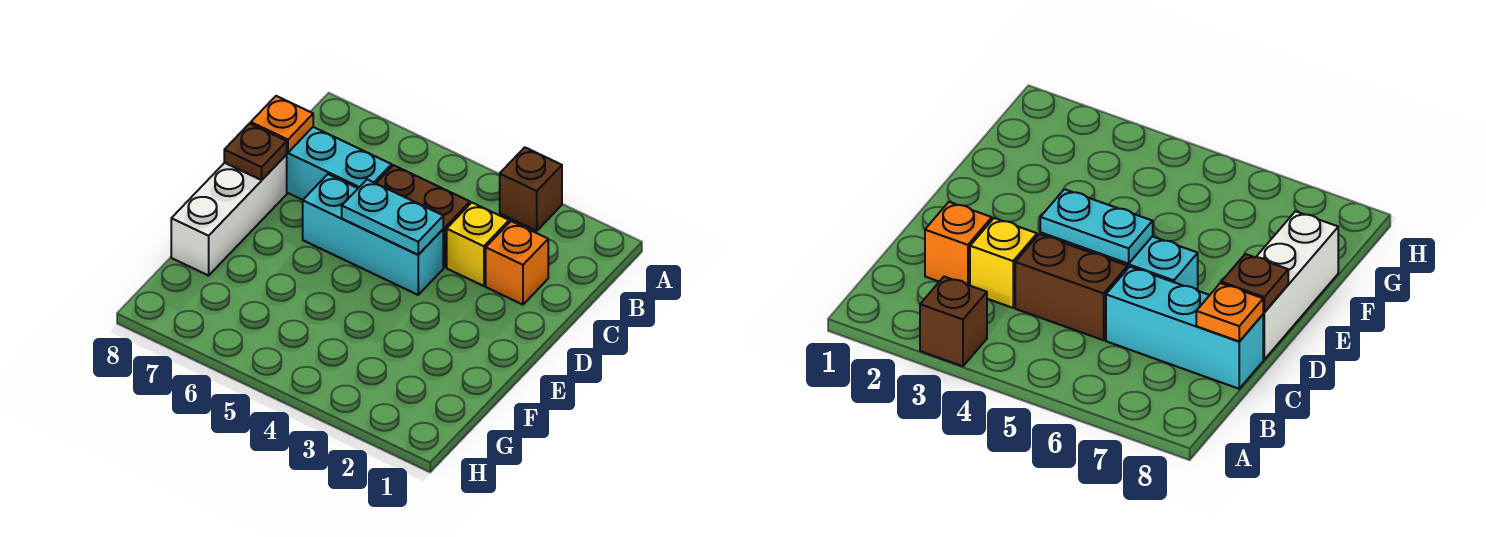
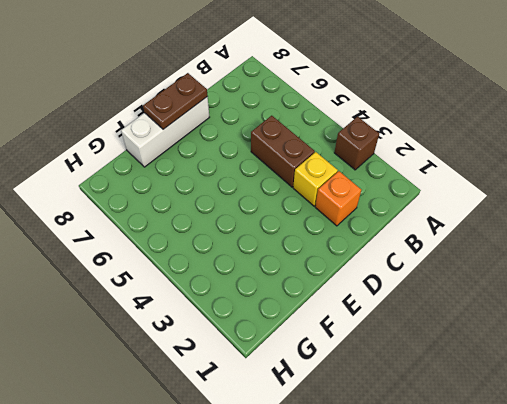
brown plate D8:E8 level 2 -> brown plate D8 level 2
none -> cyan brick C6:C8 level 1
none -> cyan brick D4:D6 level 1

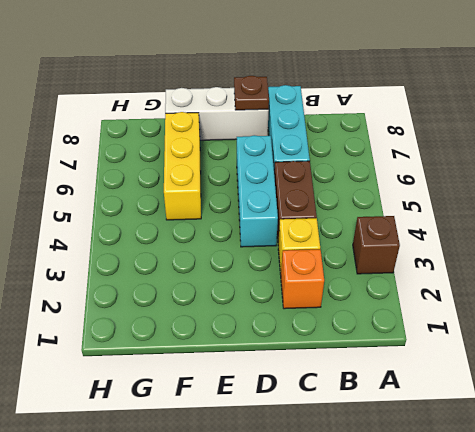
yellow brick F5:F7 level 1 -> none
none -> orange plate C8 level 2
none -> cyan plate D4:D5 level 2

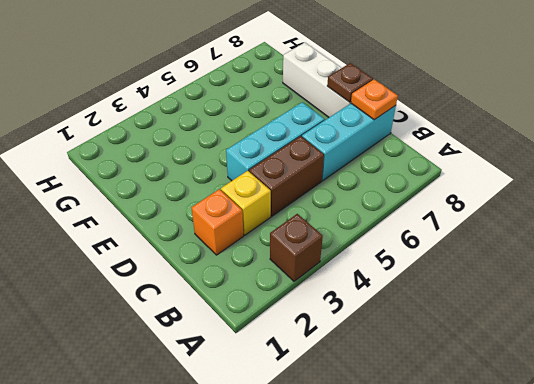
none -> cyan plate D4:D5 level 2

